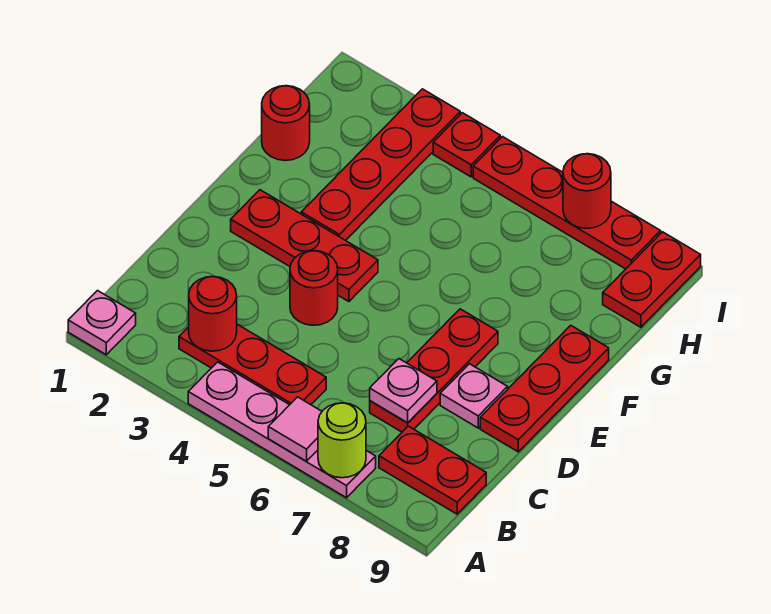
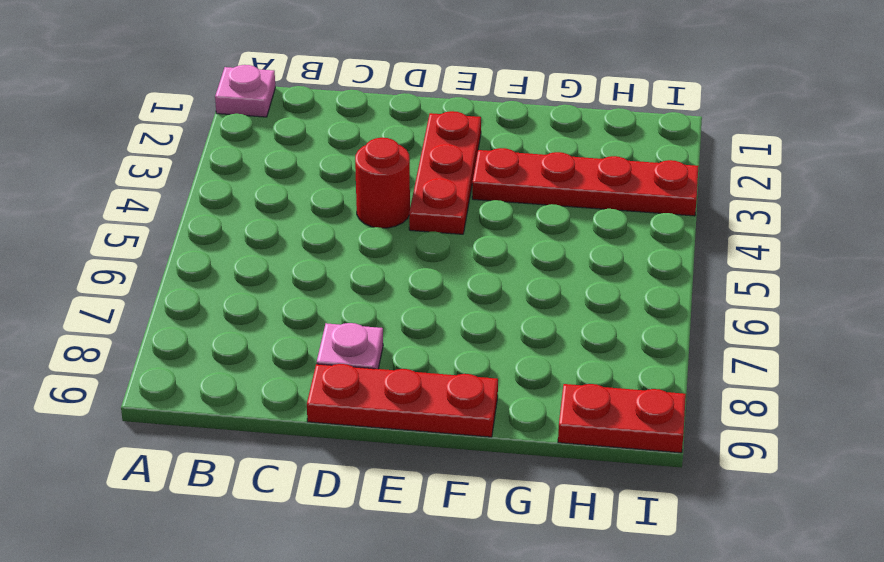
none -> pink plate A4:A7 level 1
none -> red plate B3:B5 level 1
none -> red plate B8:B9 level 1

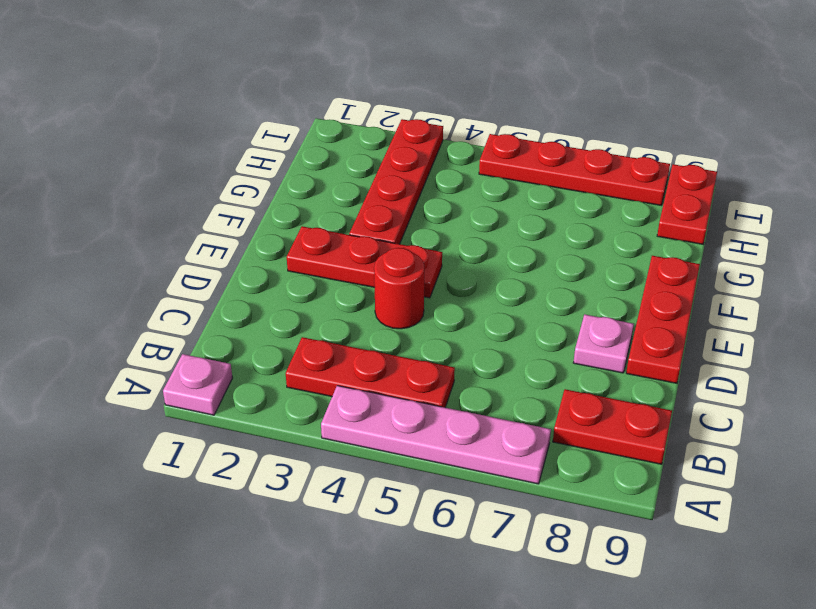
none -> red plate C7:E7 level 1
none -> red round brick G1 level 1
none -> red plate I4 level 1

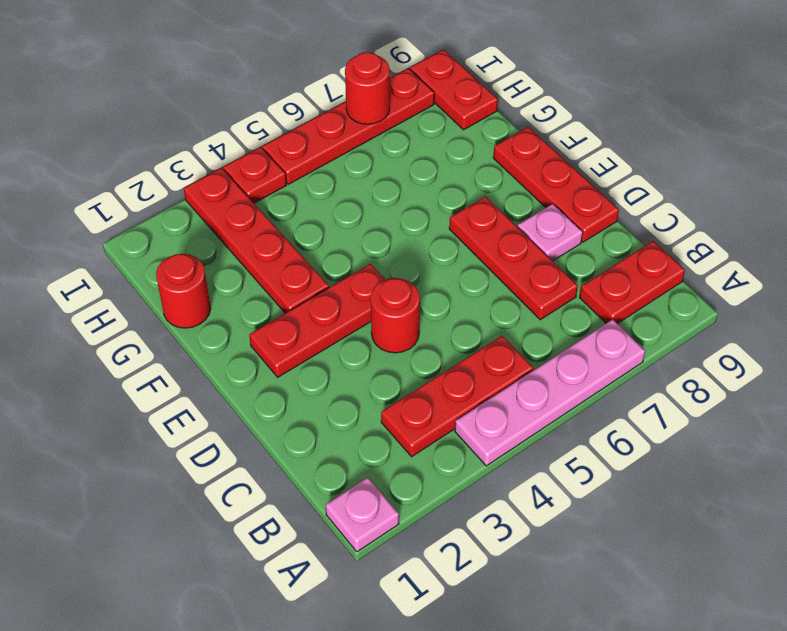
none -> pink tile A6 level 2
none -> lime round brick A7 level 2
none -> red round brick B3 level 2

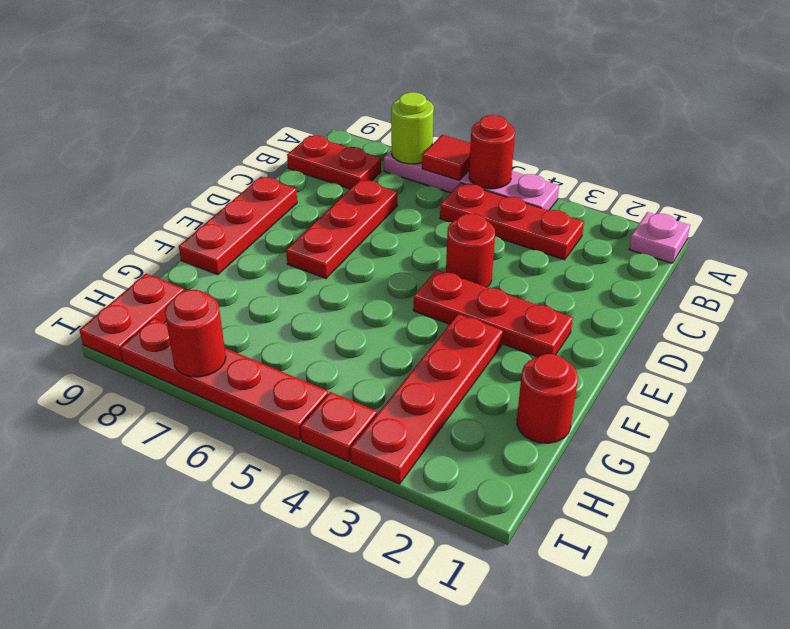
red round brick A5 level 2 -> red round brick B3 level 2
red tile A6 level 2 -> pink tile A6 level 2
none -> pink plate D8 level 1
none -> pink plate C7 level 2

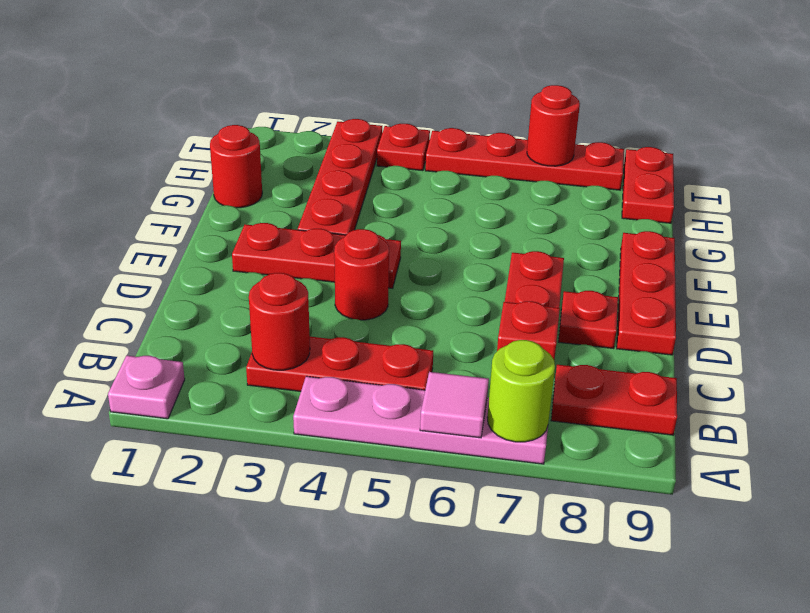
red plate C7 level 2 -> pink plate C7 level 2
red plate D8 level 1 -> pink plate D8 level 1

